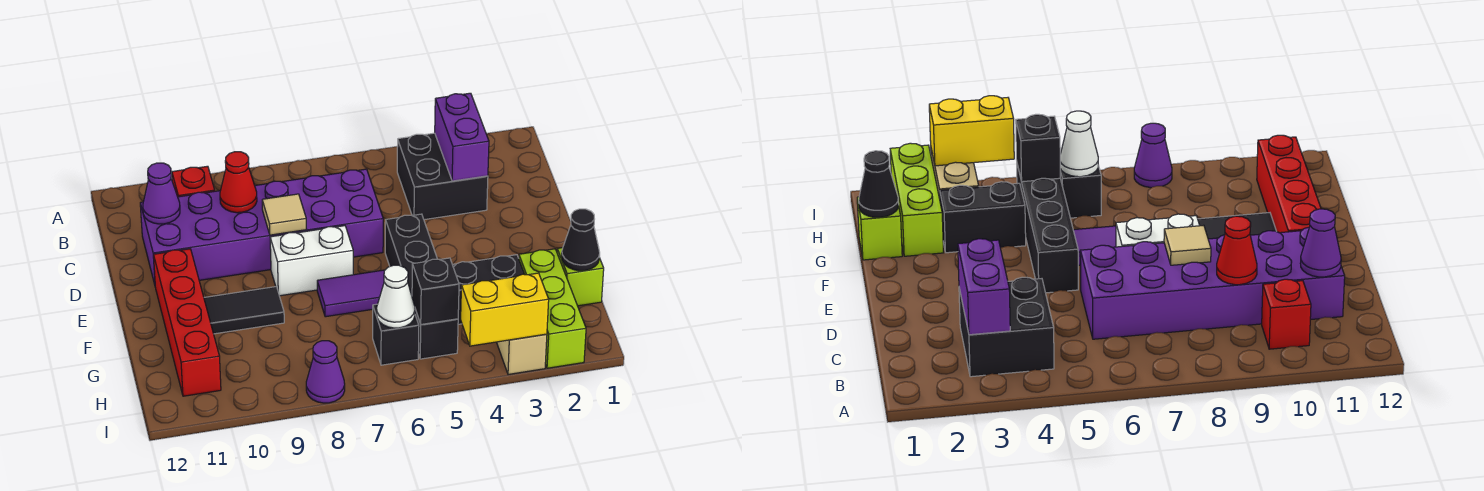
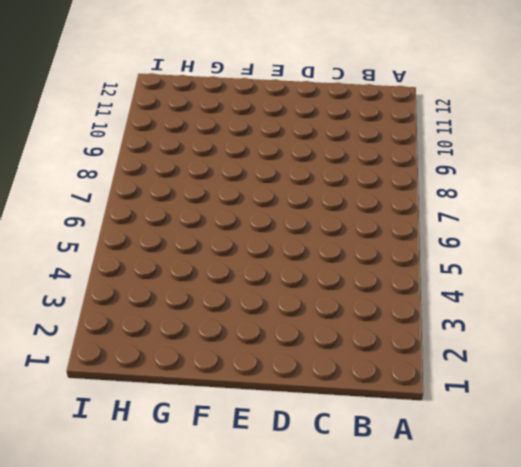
none -> black brick B3:C4 level 1
none -> red brick B10 level 1
none -> purple brick C6:D11 level 1

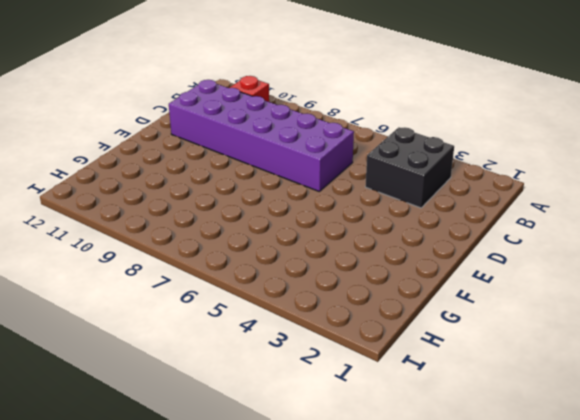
none -> black brick E5:H5 level 1
none -> white brick E7:E8 level 1
none -> red brick E11:H11 level 1

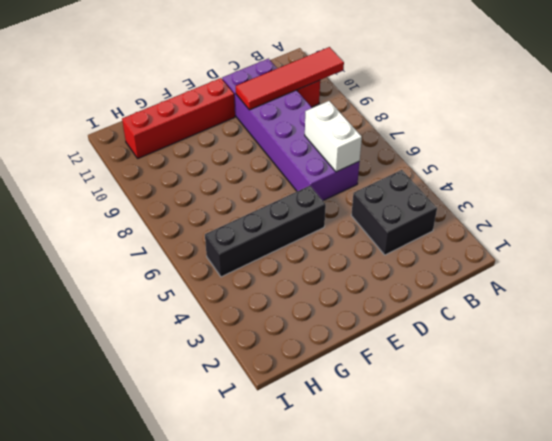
red tile A10:D10 level 2 -> none
white brick C6:C7 level 2 -> white brick E7:E8 level 1
none -> purple tile F6:F7 level 1
none -> black tile F9:F10 level 1
none -> lime brick G1 level 1

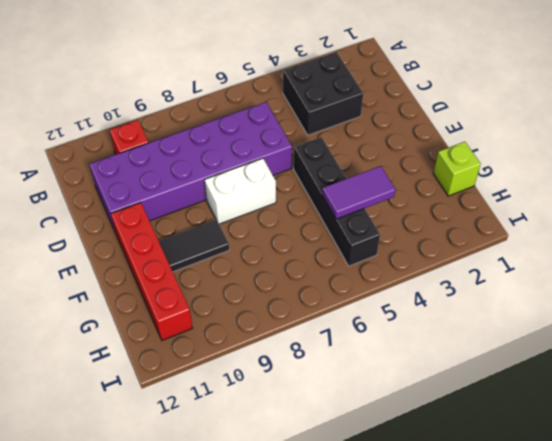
purple tile G4:G5 level 2 -> purple tile F6:F7 level 1
none -> lime brick G2:I2 level 1
none -> black brick G3:G4 level 1
none -> tan brick H3:I3 level 1

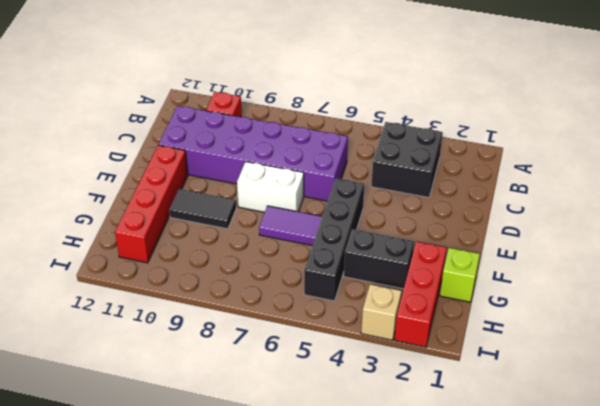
red brick G2:I2 level 1 -> lime brick G2:I2 level 1
tan brick I3 level 1 -> tan brick H3:I3 level 1
none -> black brick H6 level 1
none -> purple cone I8 level 1
none -> purple brick B3:C3 level 2

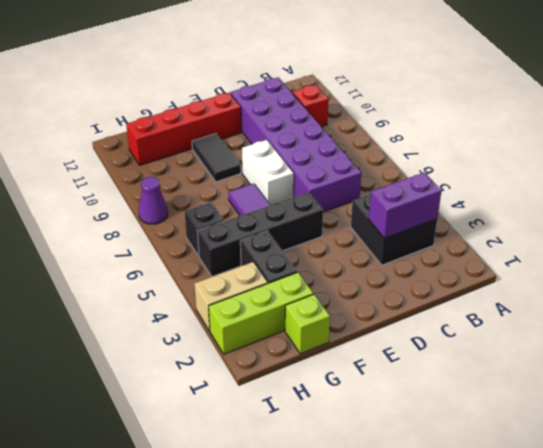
none -> red cone C9 level 2
none -> purple cone C11 level 2
none -> tan tile D8 level 2

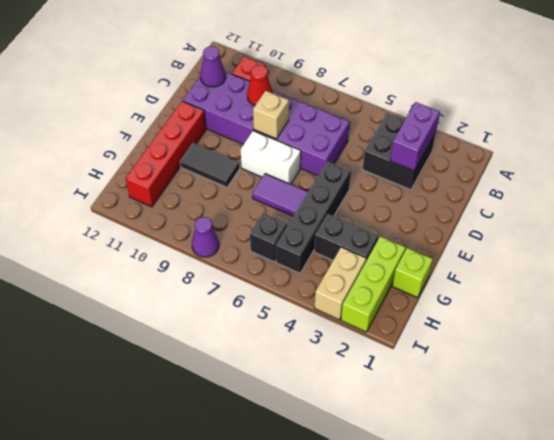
tan brick D8 level 2 -> tan tile D8 level 2
none -> black cone G1 level 2
none -> black brick H5 level 2
none -> white cone H6 level 2

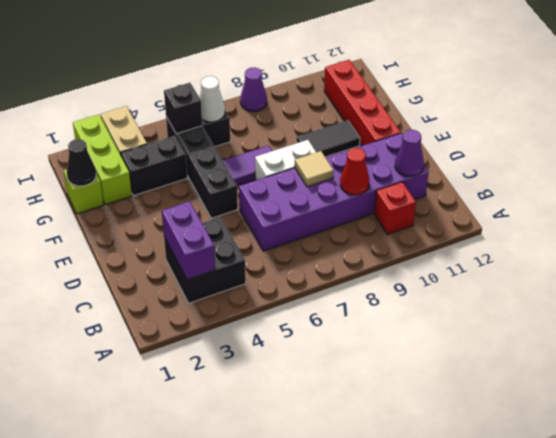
none -> yellow brick I3:I4 level 2

